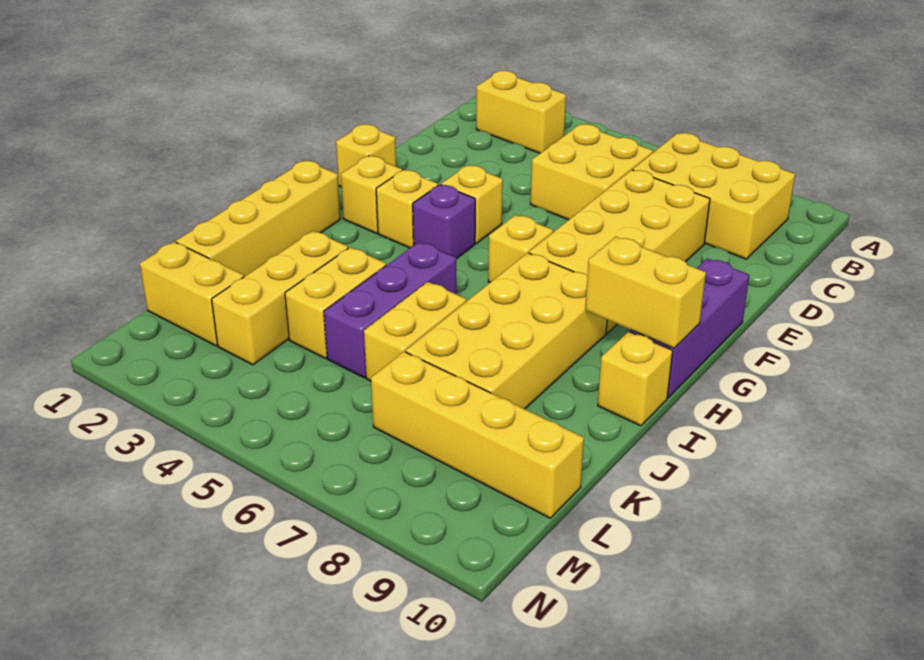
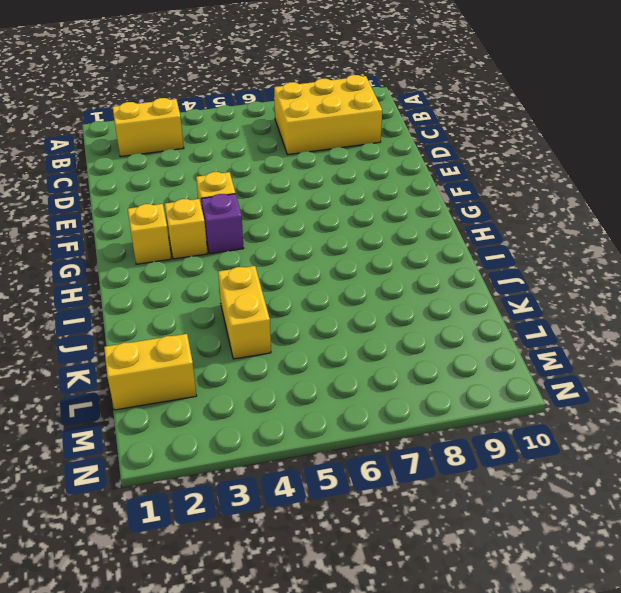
none -> yellow brick C5:D6 level 1
none -> yellow brick D7:G8 level 1
none -> yellow brick F1 level 1

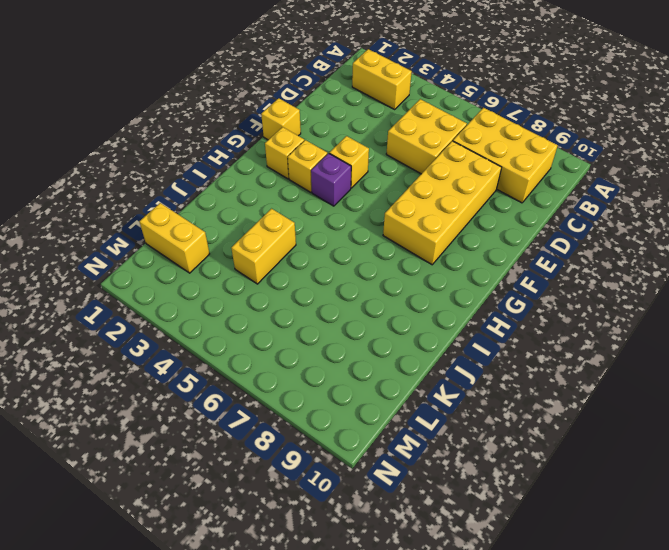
none -> purple brick F10:H10 level 1
none -> yellow brick G6 level 1
none -> yellow brick H1:K1 level 1

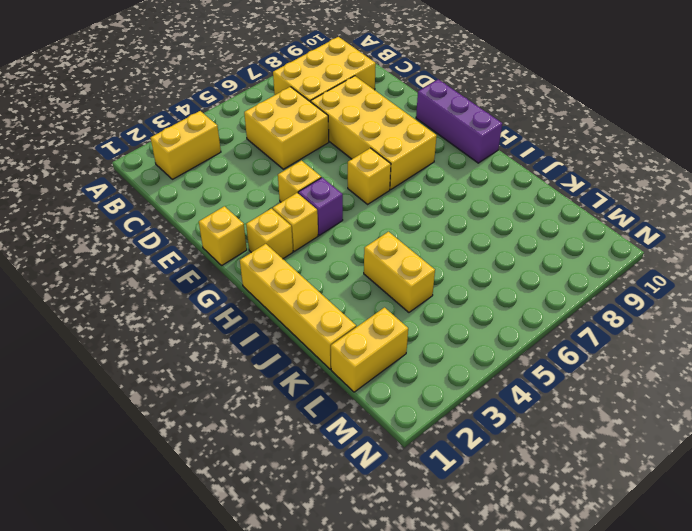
none -> yellow brick H7:K8 level 1
none -> purple brick I5:K5 level 1
none -> yellow brick I10 level 1

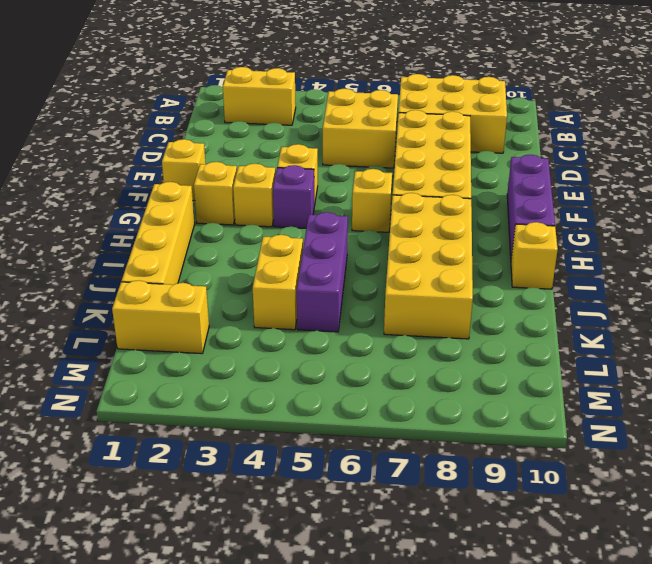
none -> yellow brick J3:L3 level 1
none -> yellow brick J6:K6 level 1
none -> yellow brick L7:L10 level 1

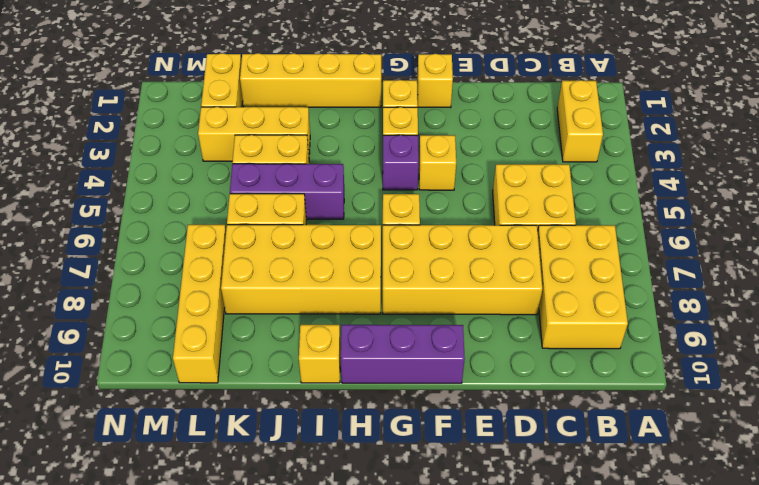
none -> yellow brick H9:H10 level 2

